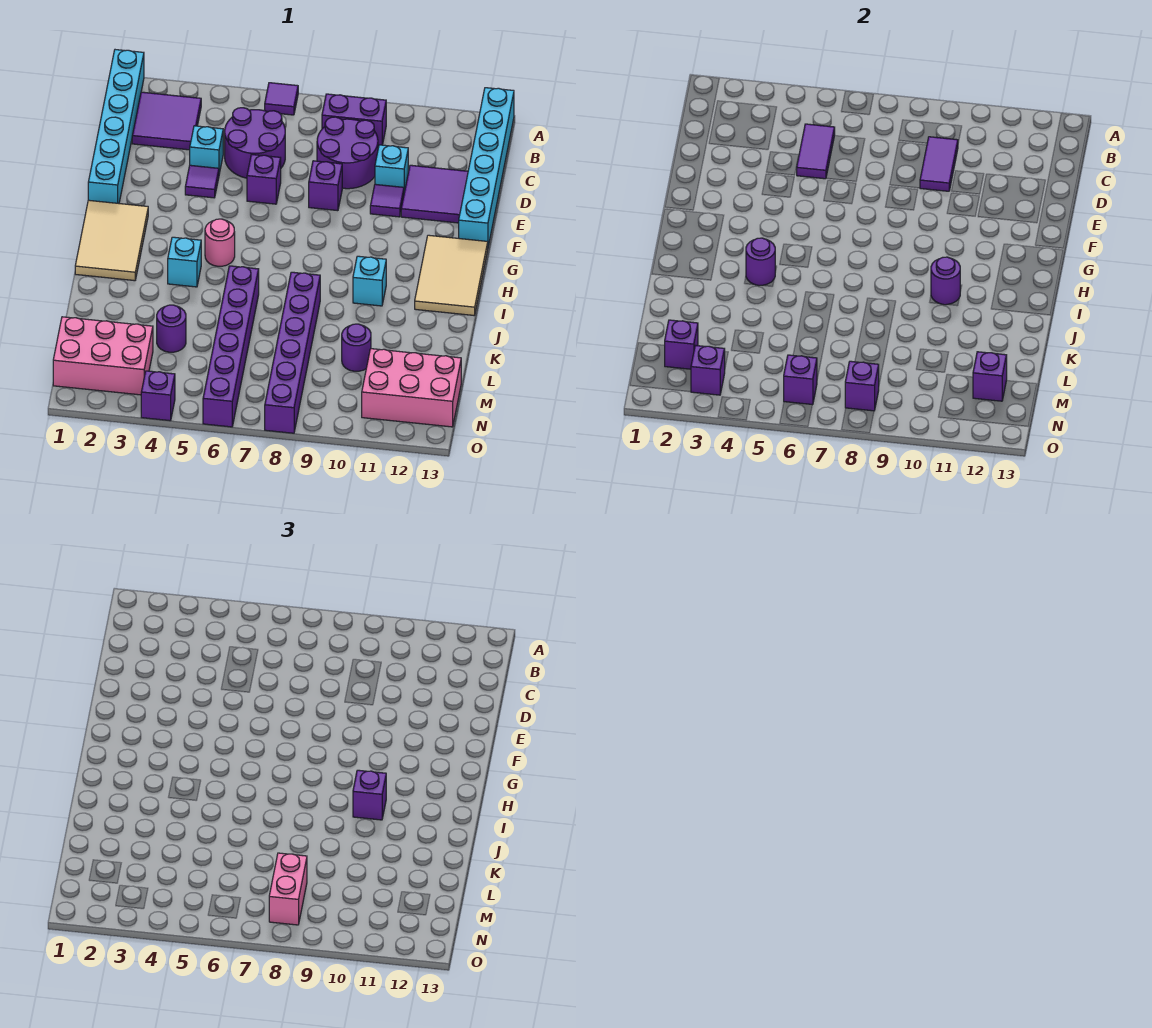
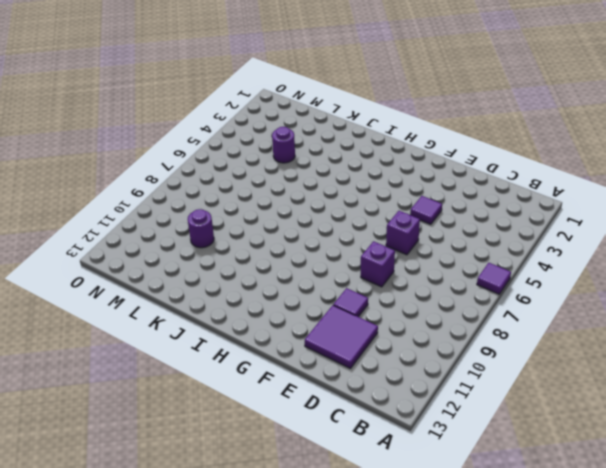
none -> cyan brick A1:F1 level 1
none -> cyan brick A13:F13 level 1
none -> purple tile B2:C3 level 1
none -> purple brick B8:B9 level 1

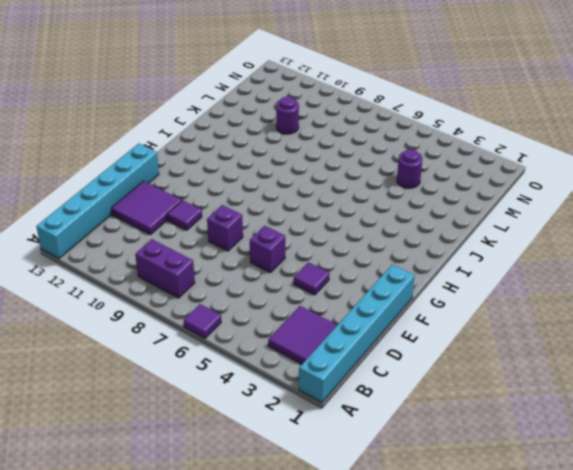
none -> purple round brick C5:D6 level 1
none -> purple round brick C8:D9 level 1
none -> cyan brick D4 level 1
none -> cyan brick D10 level 1

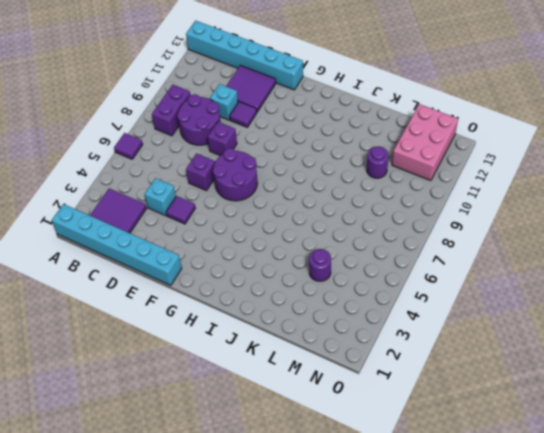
purple round brick F6:G7 level 1 -> purple round brick C5:D6 level 1
none -> tan tile G1:I2 level 1
none -> tan tile G12:I13 level 1
none -> pink round brick H5 level 1
none -> cyan brick I4 level 1

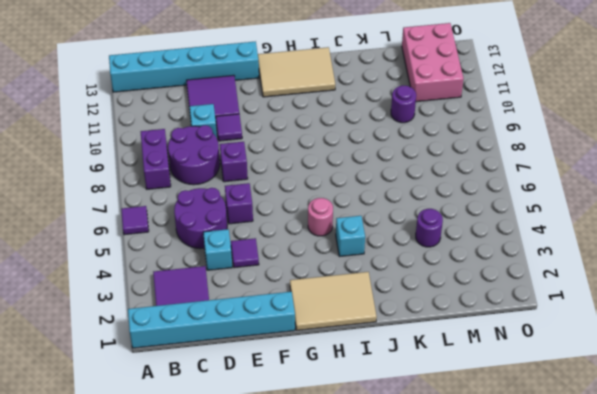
none -> cyan brick I10 level 1
none -> purple brick J6:O6 level 1
none -> purple brick J8:O8 level 1
none -> pink brick M1:N3 level 1

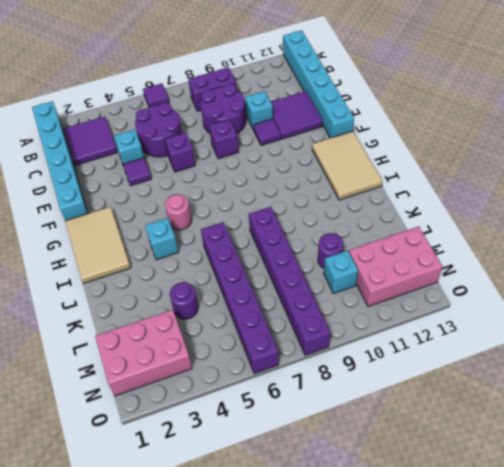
cyan brick M10 level 1 -> cyan brick I10 level 1
none -> purple brick O4 level 1
none -> purple tile C5:D5 level 2
none -> purple tile C9:D9 level 2
none -> purple round brick I4 level 2

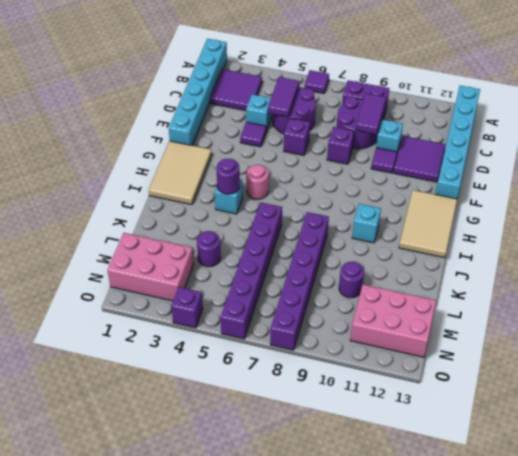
none -> purple round brick I10 level 2
none -> purple brick M2 level 2
none -> purple brick M12 level 2
none -> purple brick N3 level 2

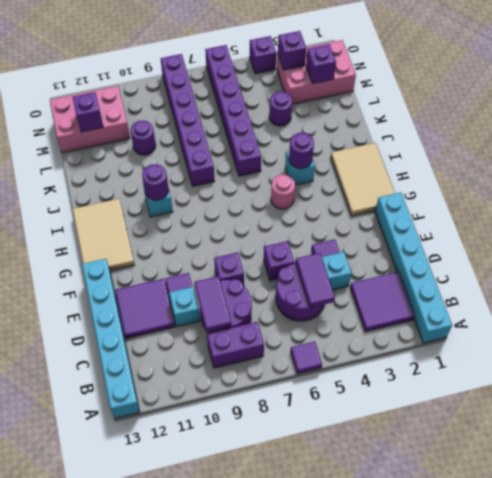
none -> purple brick N6 level 2
none -> purple brick N8 level 2
none -> purple brick I10 level 3
none -> pink brick M8:N8 level 3

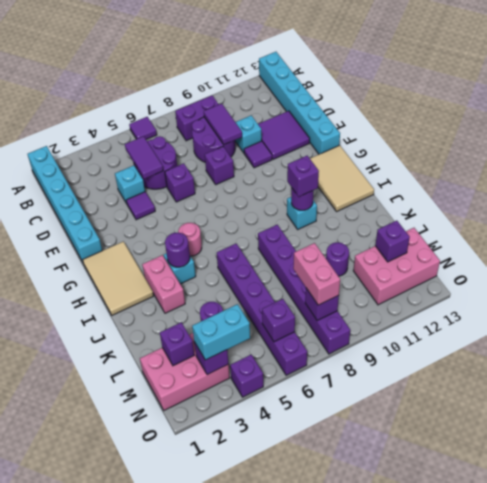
pink brick I3:J3 level 1 -> none
cyan brick N3:N4 level 3 -> none
none -> purple tile B2:C3 level 1

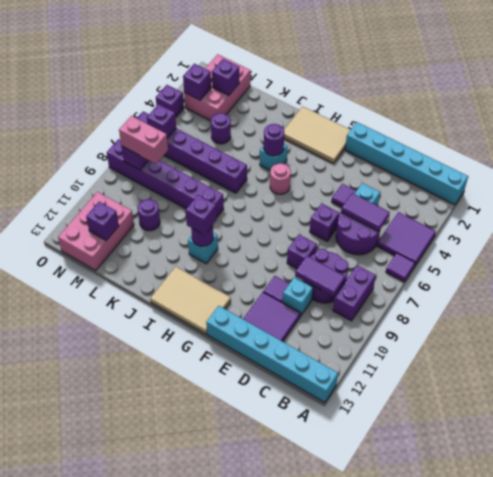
purple tile A4:B5 level 1 -> purple tile B2:C3 level 1

